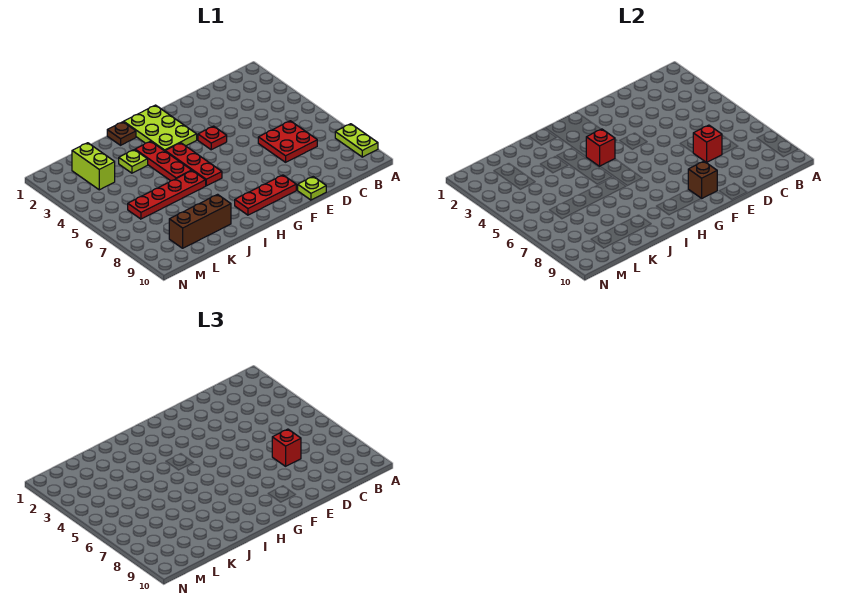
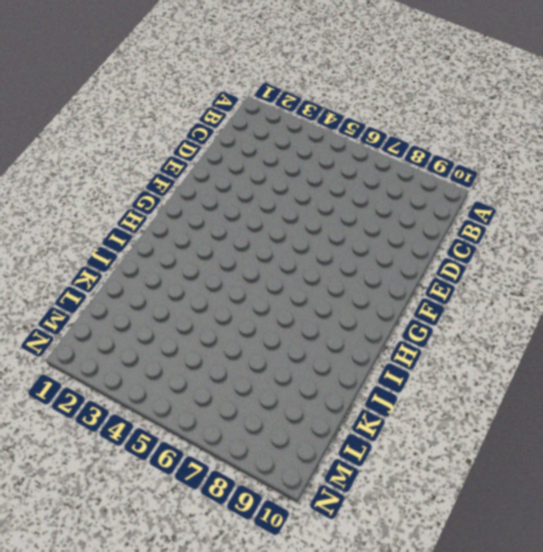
none -> lime plate A8:A9 level 1
none -> red plate C6:D7 level 1
none -> lime plate E10 level 1

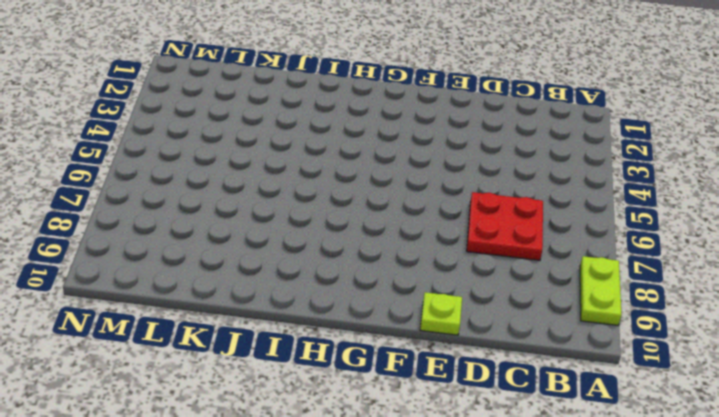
none -> red plate F4 level 1
none -> red plate F9:H9 level 1
none -> lime plate G1:H3 level 1

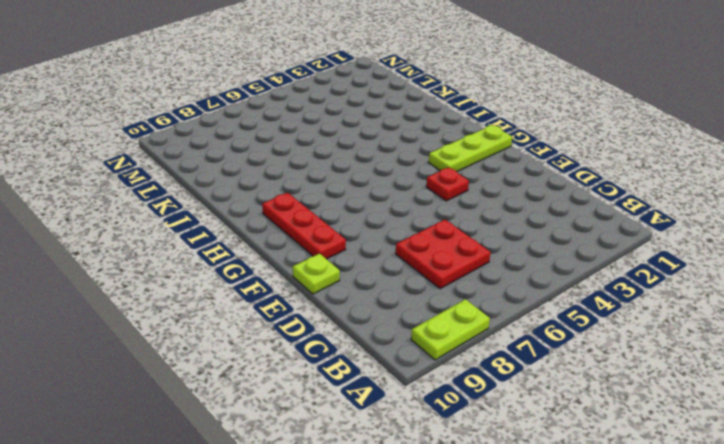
lime plate G1:G3 level 1 -> lime plate G1:H3 level 1
none -> red plate H4:H6 level 1
none -> brown plate I1 level 1
none -> red plate I3:I5 level 1

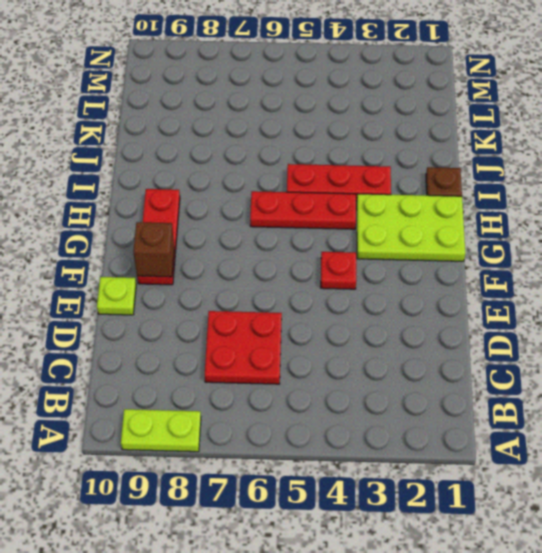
none -> red plate I6:L6 level 1
none -> lime plate J3 level 1
none -> brown brick J9:L9 level 1

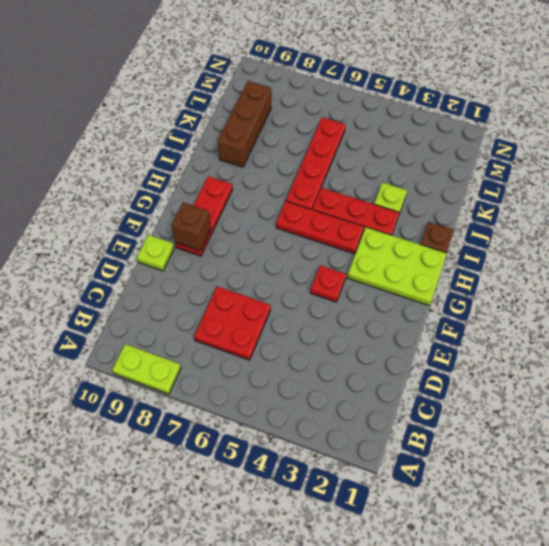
none -> lime brick L2:L3 level 1
none -> red brick D7 level 2
none -> red brick H4 level 2

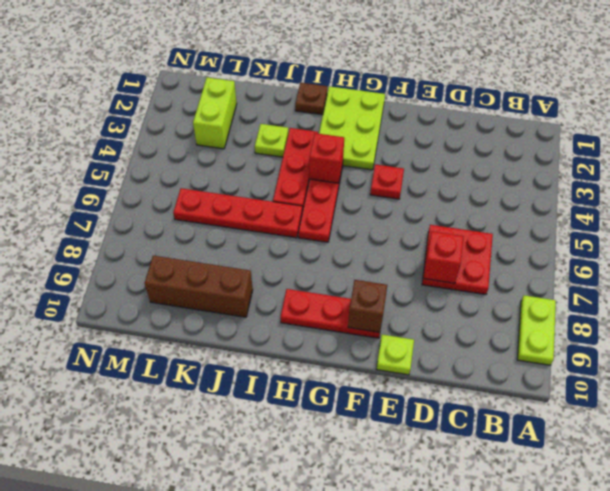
none -> red brick D7 level 3

